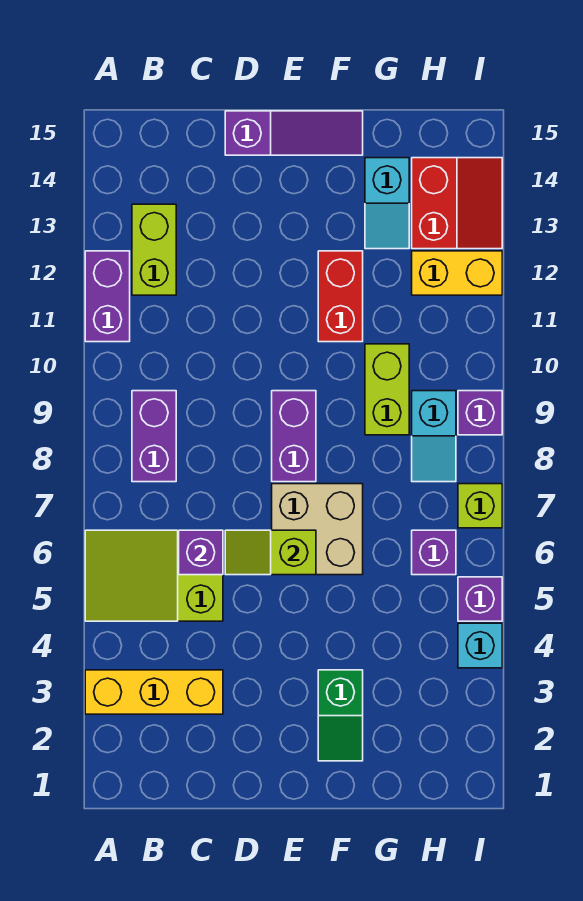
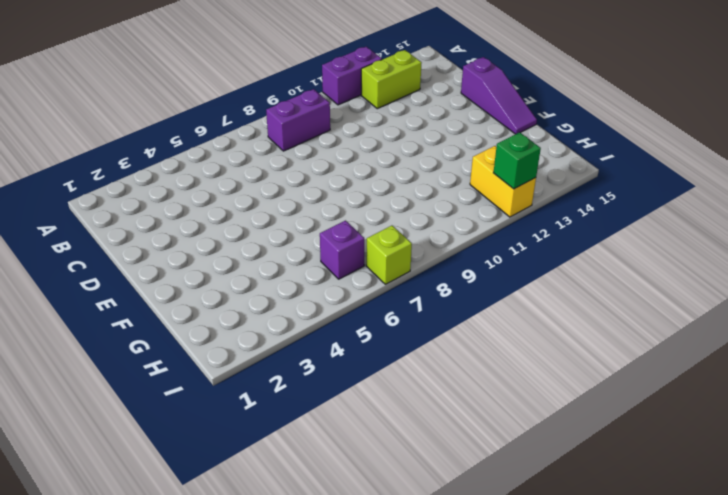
green brick I12 level 2 -> none
none -> yellow brick A3:C3 level 1
none -> lime slope A5:C6 level 1 top C
none -> tan brick E6:F7 level 1

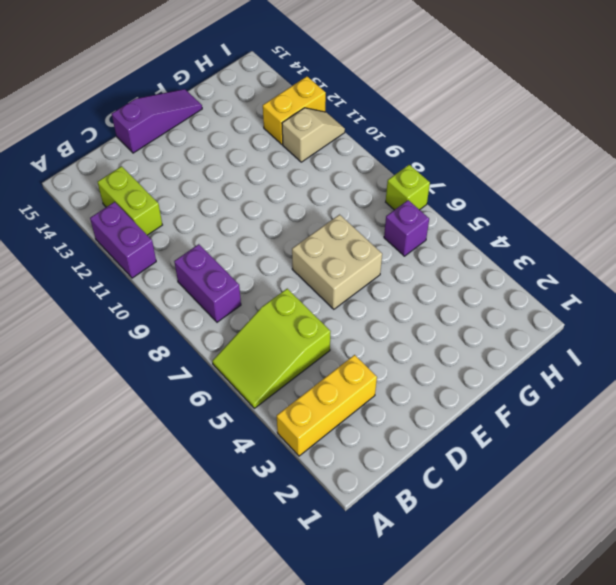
tan slope H11:I11 level 1 top H -> none
none -> purple brick E8:E9 level 1
none -> green slope F2:F3 level 1 top 3
none -> red brick F11:F12 level 1

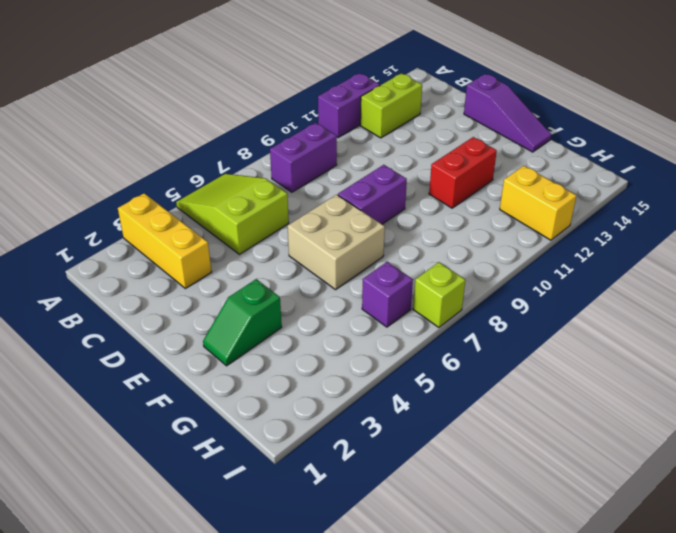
none -> lime brick G9:G10 level 1
none -> cyan slope G13:G14 level 1 top 14
none -> cyan slope H8:H9 level 1 top 9

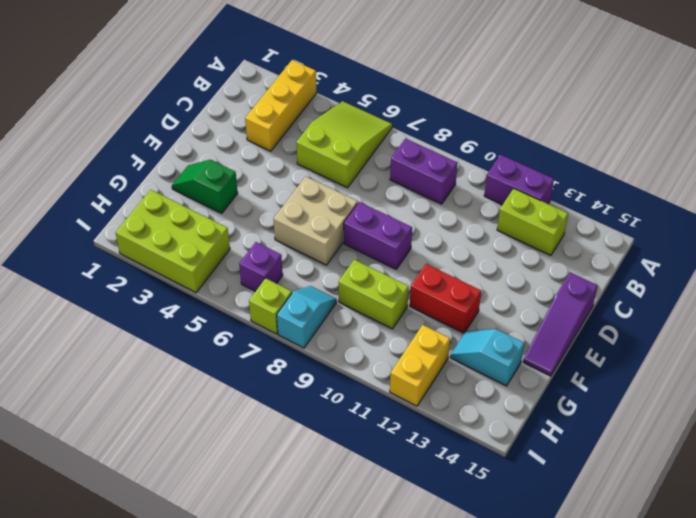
lime brick H2:I4 level 1 -> cyan brick I4 level 1
cyan slope H8:I8 level 1 top I -> cyan slope H8:H9 level 1 top 9
none -> red slope H13:I14 level 1 top H
none -> purple brick I5 level 1
none -> purple brick I9 level 1

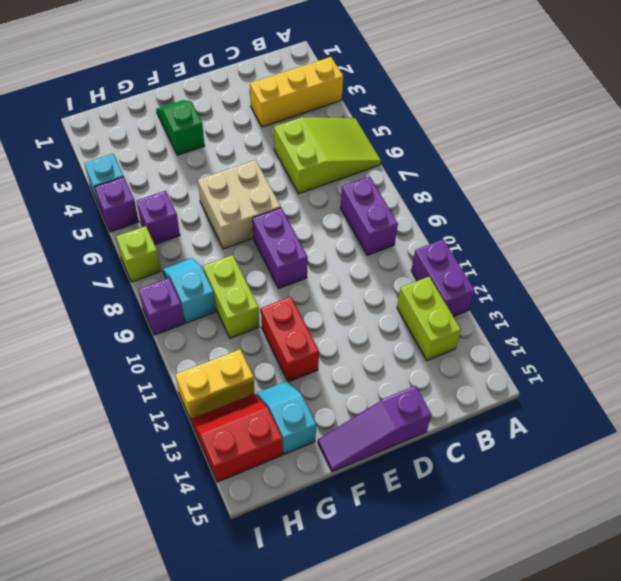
red slope H13:I14 level 1 top 14 -> red slope H13:I14 level 1 top H
none -> purple brick C6 level 2
none -> lime slope D6:E6 level 2 top E

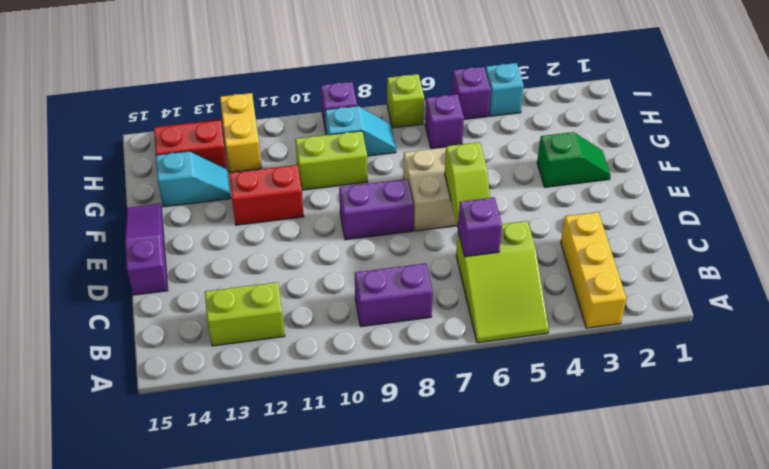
none -> purple brick A11:A12 level 1

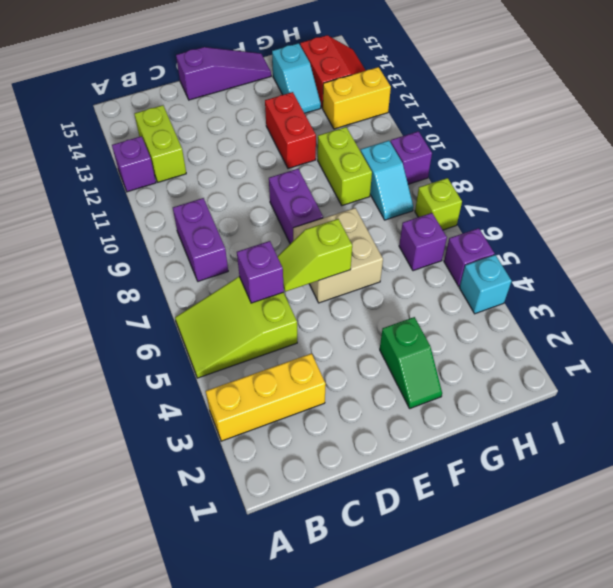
purple brick A12 level 1 -> purple brick A11:A12 level 1

